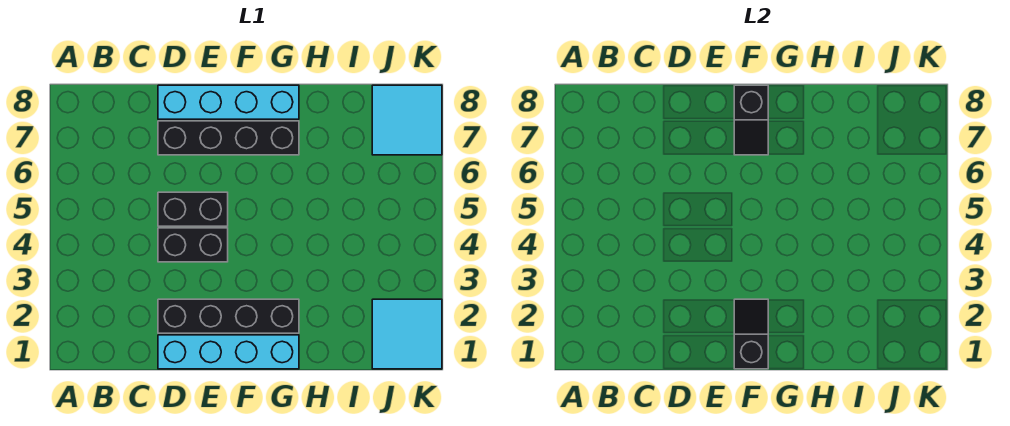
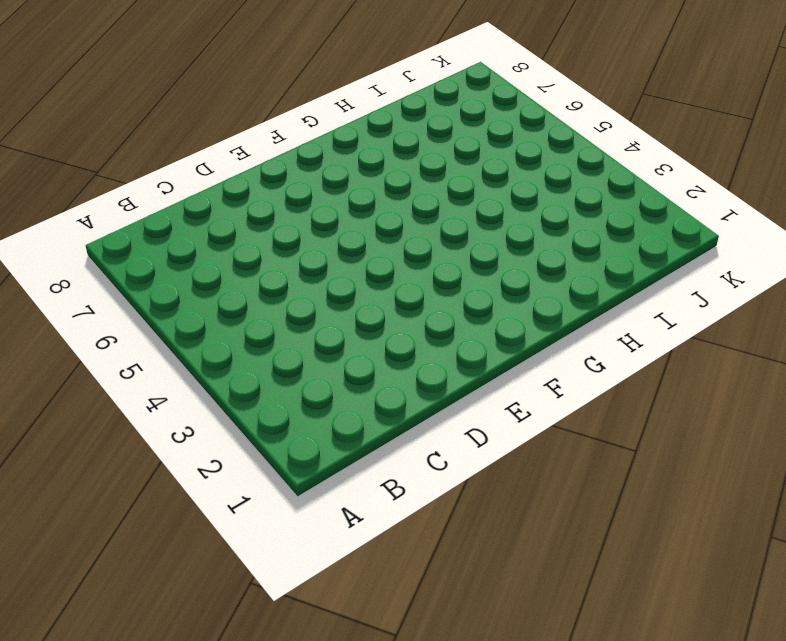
none -> cyan brick D1:G1 level 1
none -> black brick D2:G2 level 1

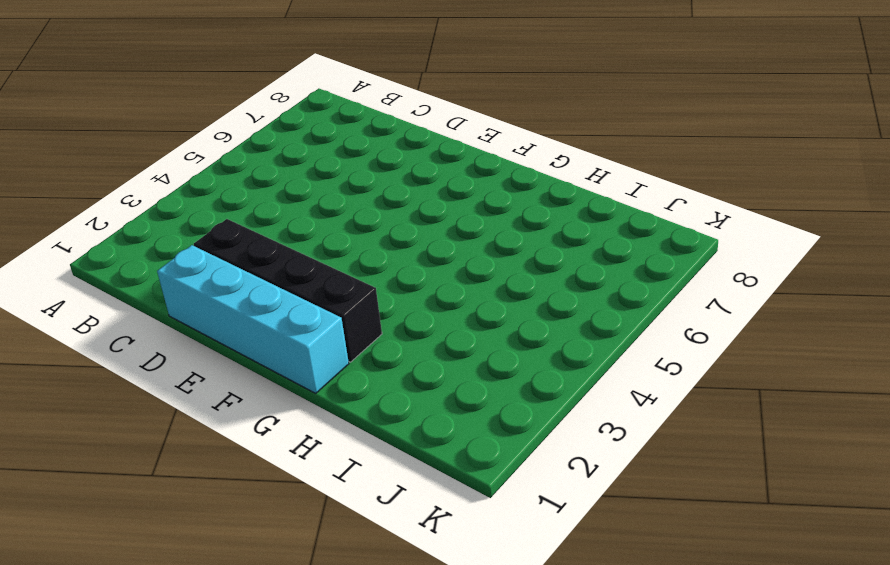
none -> black brick D4:E4 level 1
none -> black brick D5:E5 level 1

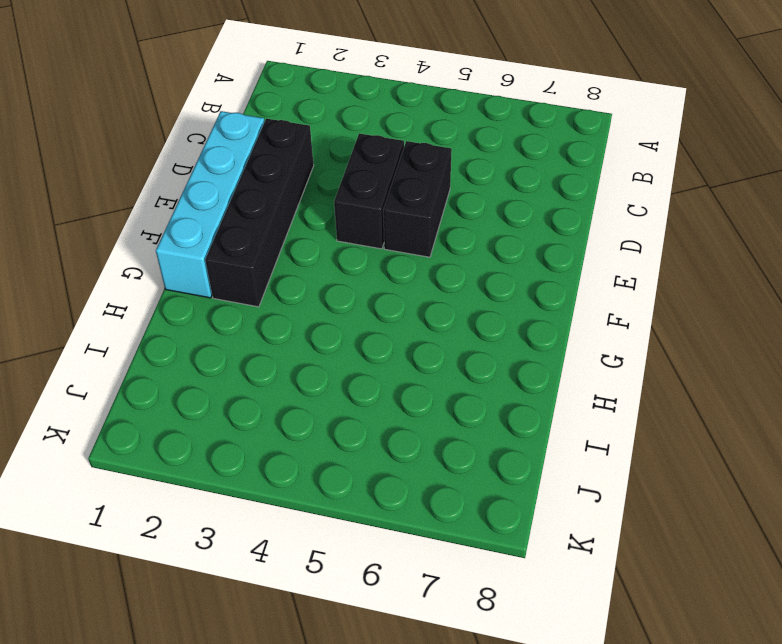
none -> black brick D7:G7 level 1
none -> cyan brick D8:G8 level 1

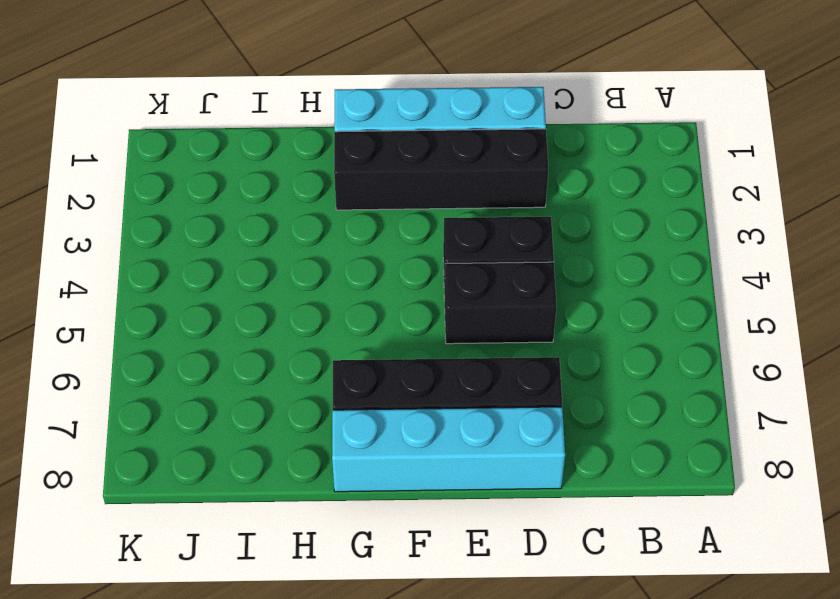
none -> cyan tile J1:K2 level 1
none -> cyan tile J7:K8 level 1

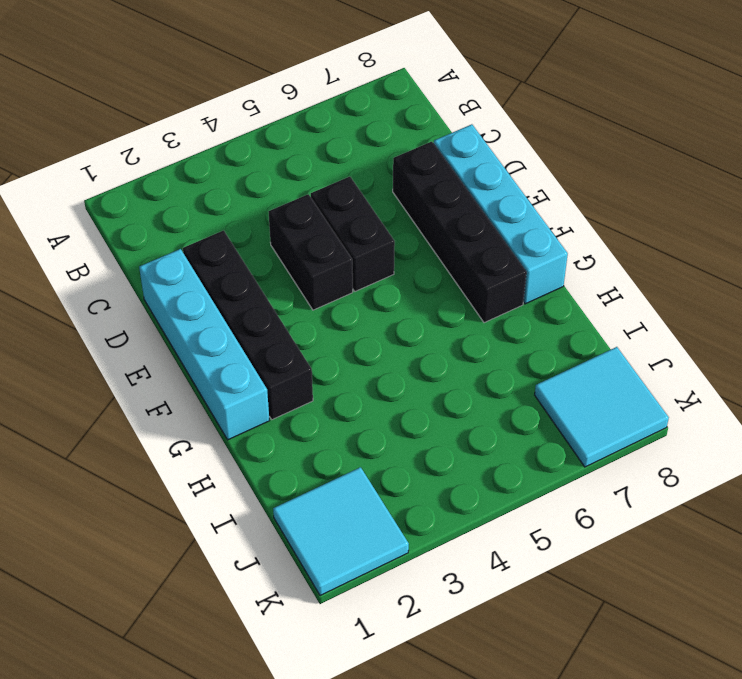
none -> black slope F1:F2 level 2 top 1
none -> black slope F7:F8 level 2 top 8

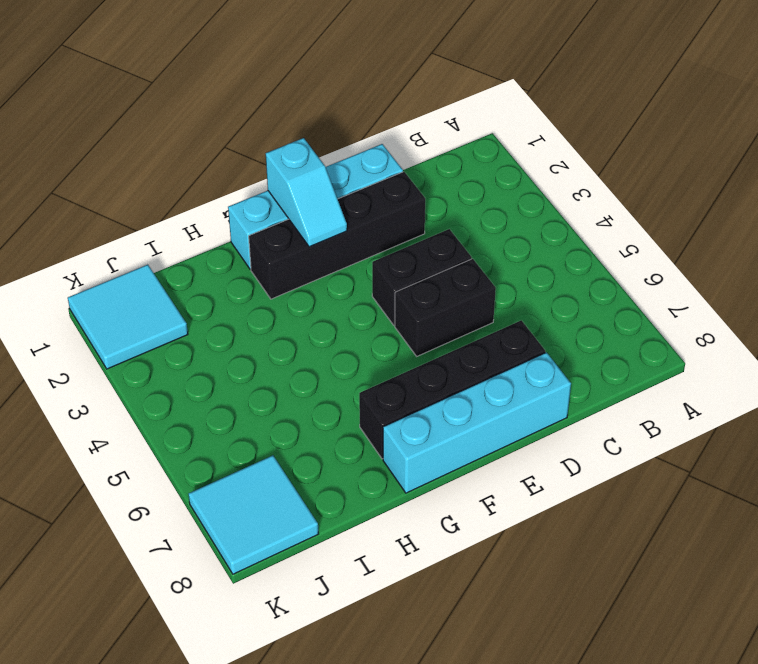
cyan slope F1:F2 level 2 top 1 -> black slope F1:F2 level 2 top 1
none -> black slope F7:F8 level 2 top 8

